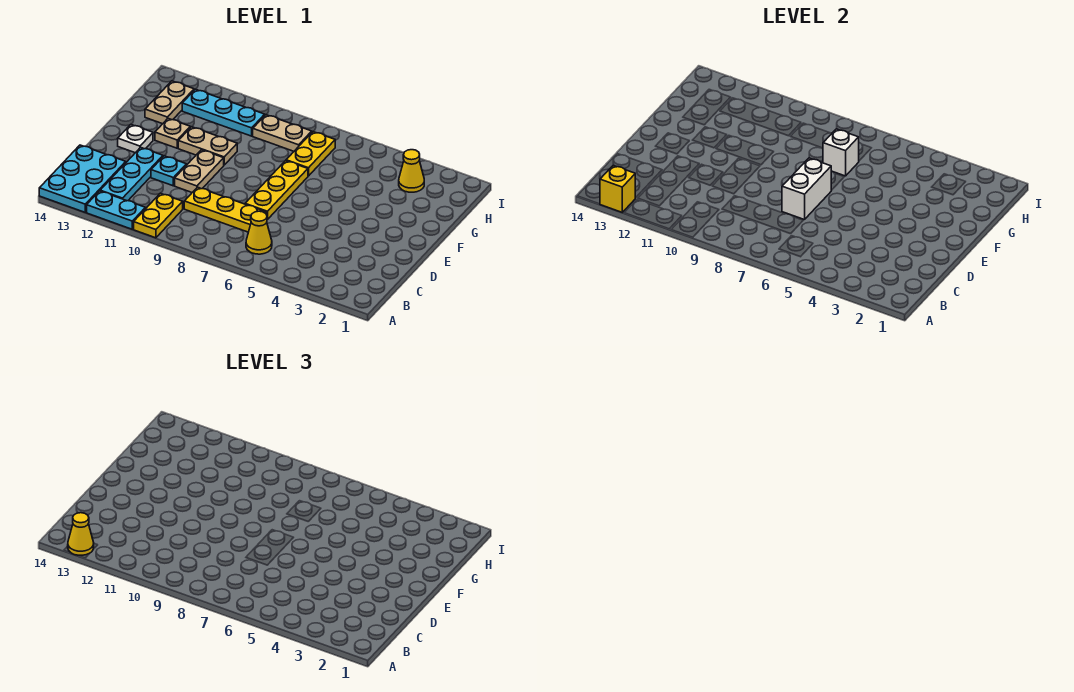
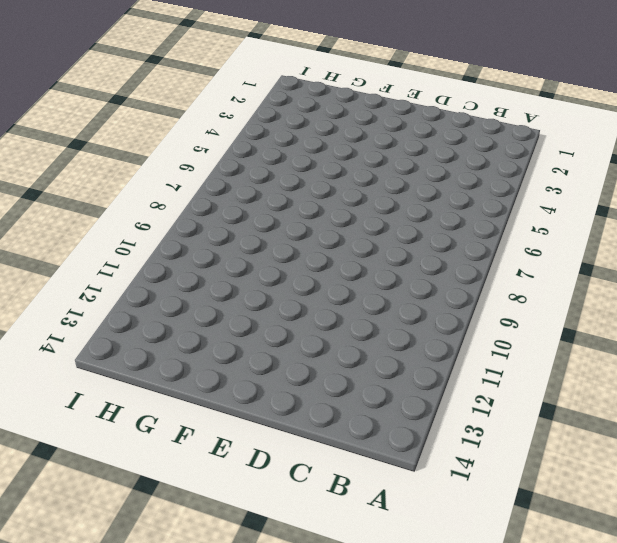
none -> yellow plate A10:B10 level 1
none -> cyan plate A11:A12 level 1
none -> cyan plate A13:C14 level 1

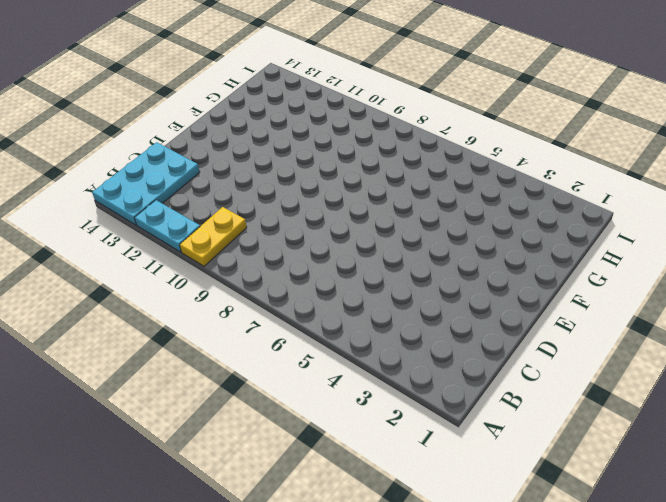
none -> yellow cone B6 level 1
none -> cyan plate B12:D12 level 1
none -> yellow plate C7:C9 level 1

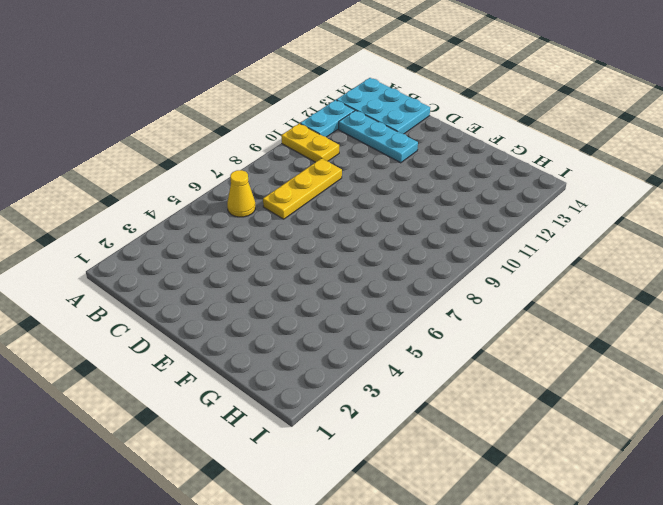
none -> yellow plate D7:F7 level 1
none -> tan plate D10:E10 level 1
none -> cyan plate D11 level 1

